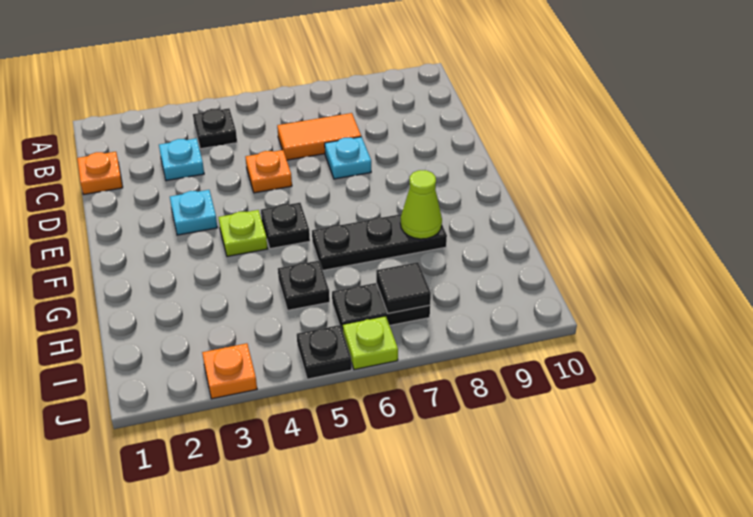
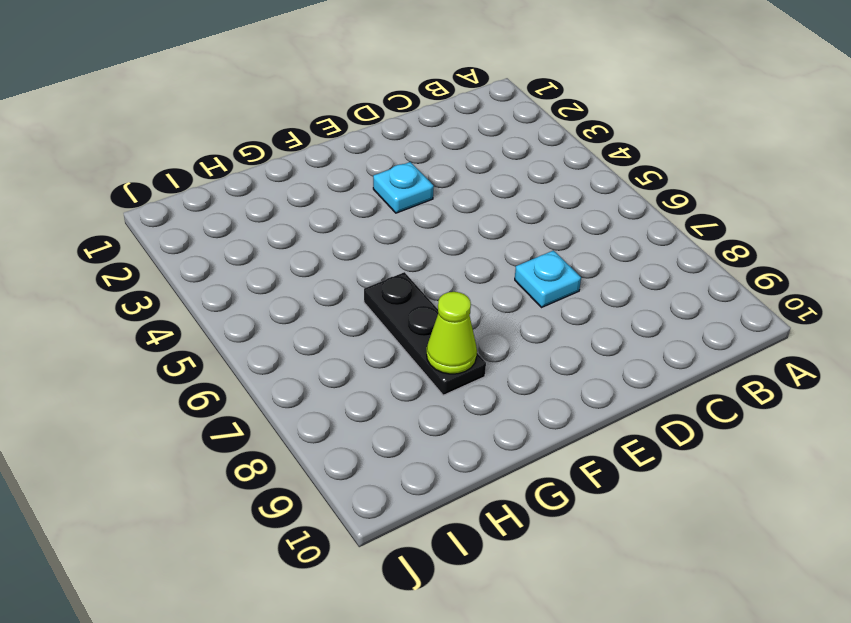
none -> black plate B4 level 1
none -> orange plate C1 level 1
none -> cyan plate C3 level 1

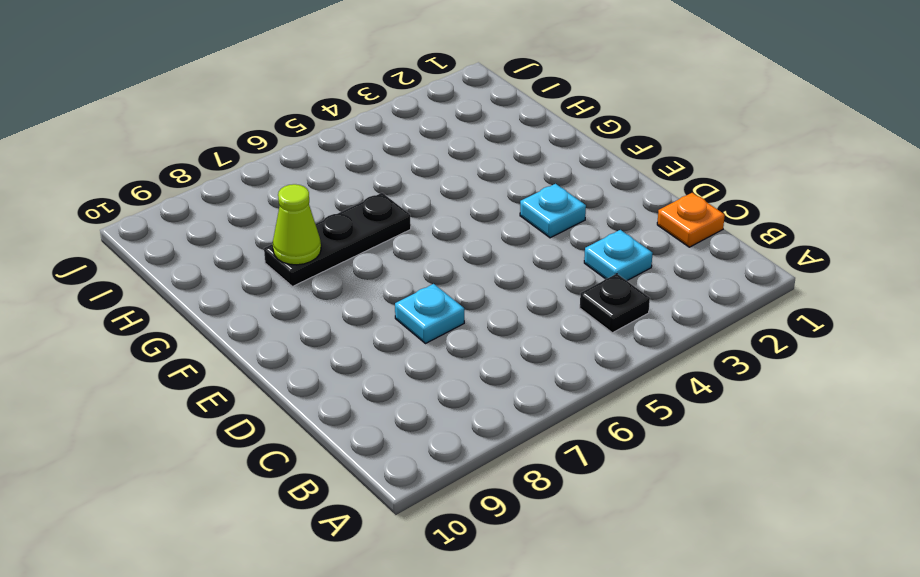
none -> orange tile C6:C7 level 1
none -> orange plate D5 level 1
none -> lime plate F4 level 1

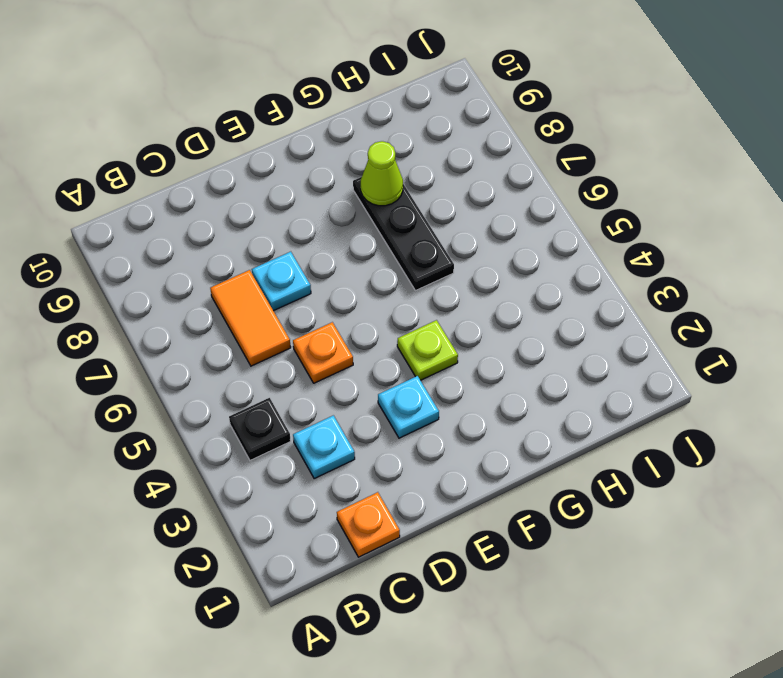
none -> black plate F5 level 1
none -> black plate H5 level 1
none -> black plate I6:I7 level 1

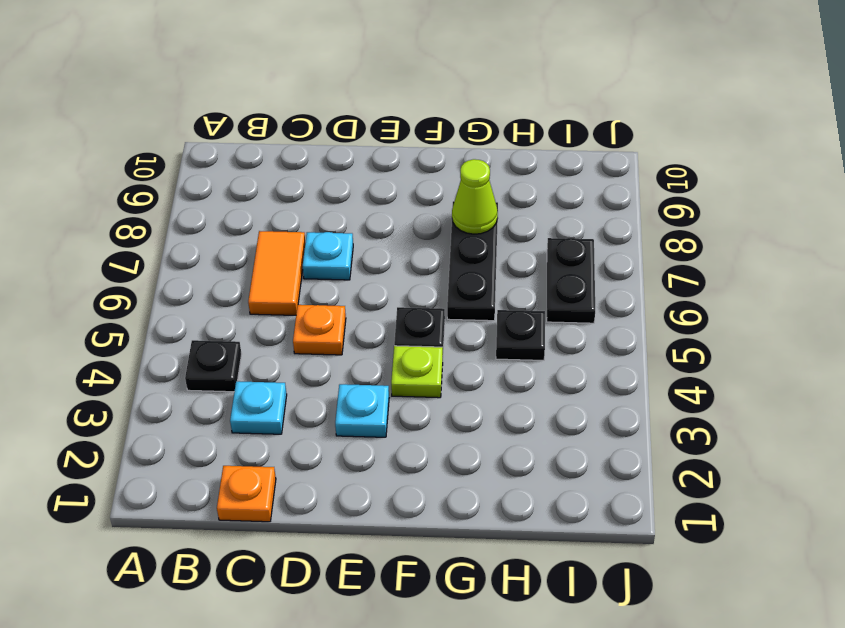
none -> orange plate J3 level 1
none -> black plate J5 level 1
none -> lime plate J6 level 1

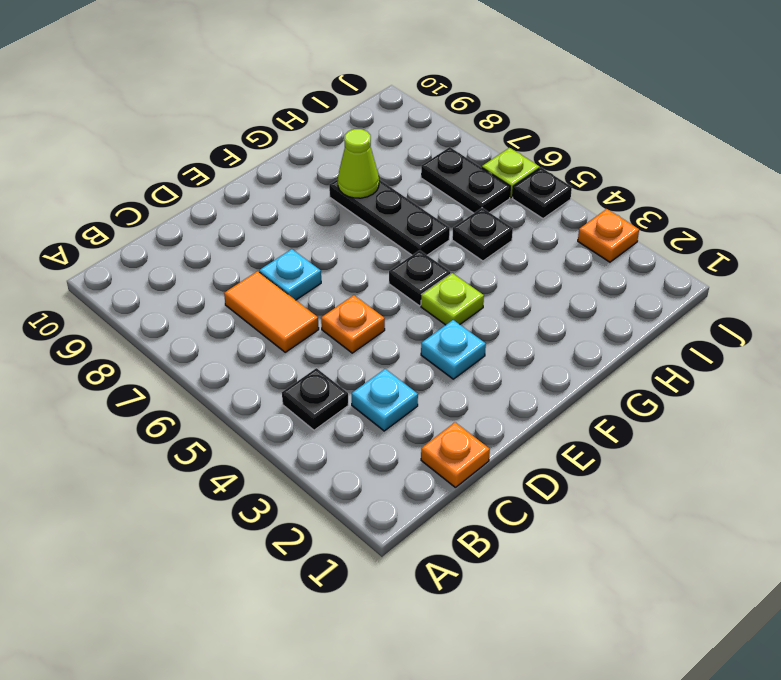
none -> black tile I7 level 2

